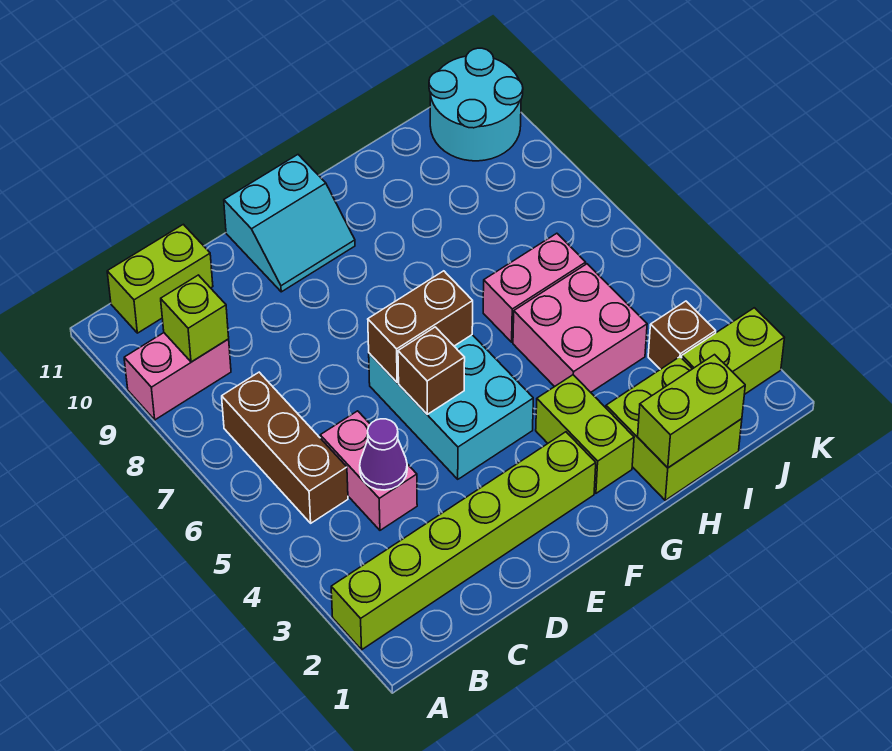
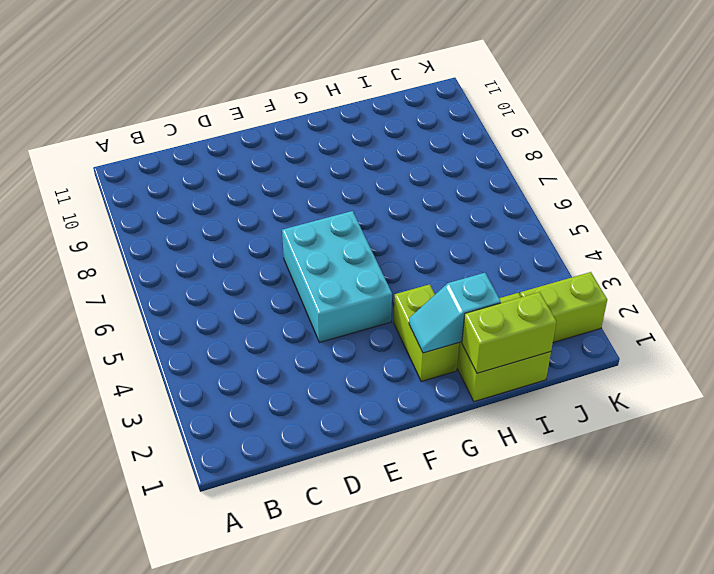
cyan slope G2:H2 level 2 top H -> none
none -> lime brick A2:F2 level 1
none -> pink brick A9:B9 level 1
none -> brown brick B5:B7 level 1

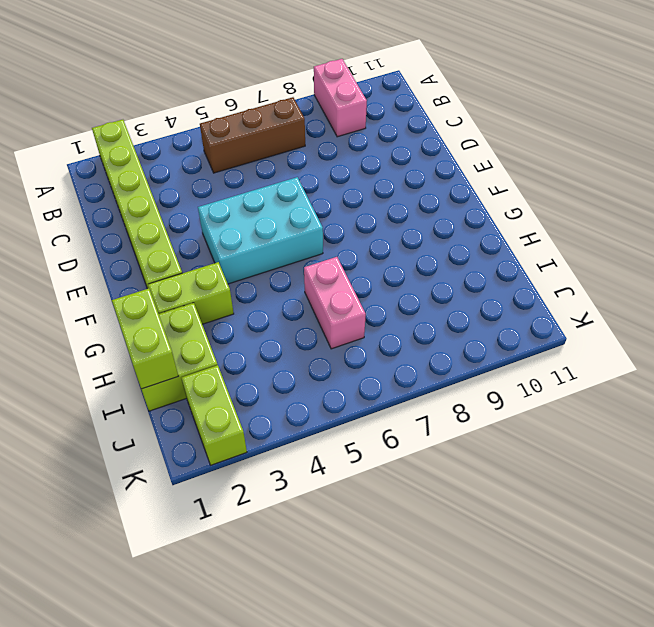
none -> lime brick B11:C11 level 1
none -> pink brick C4:C5 level 1
none -> cyan slope E10:F11 level 1 top 11

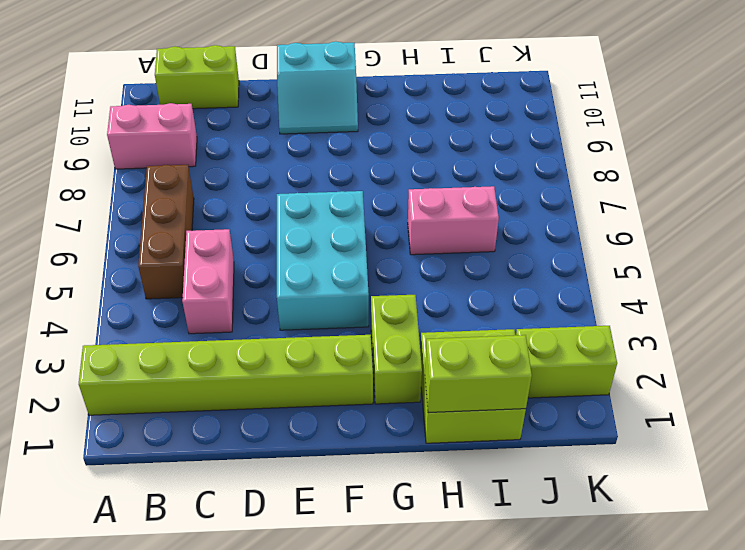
none -> pink brick H4:I5 level 1
none -> brown brick J3 level 1
none -> cyan round brick J10:K11 level 1

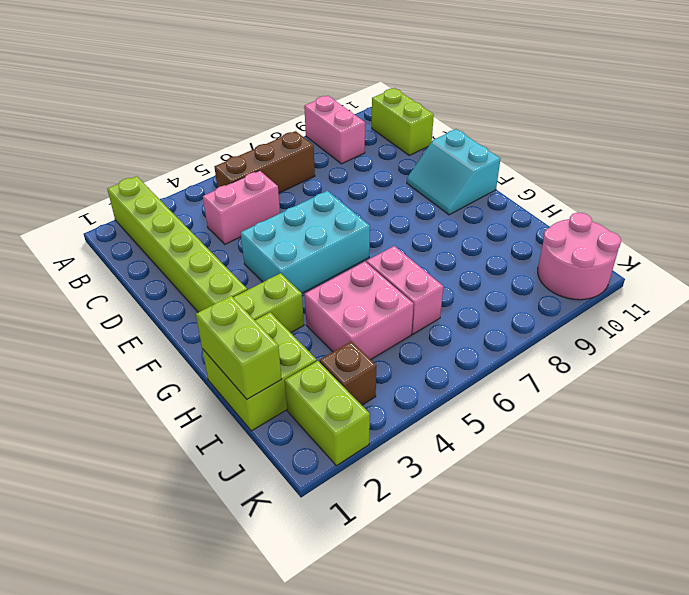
pink round brick J10:K11 level 1 -> cyan round brick J10:K11 level 1
none -> lime brick B9 level 2
none -> purple cone C4 level 2
none -> brown brick E5 level 2

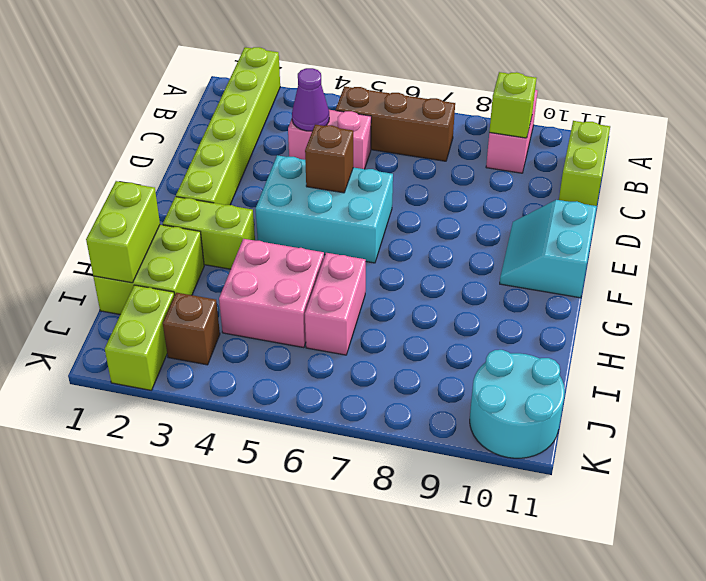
none -> brown brick E6:F6 level 2

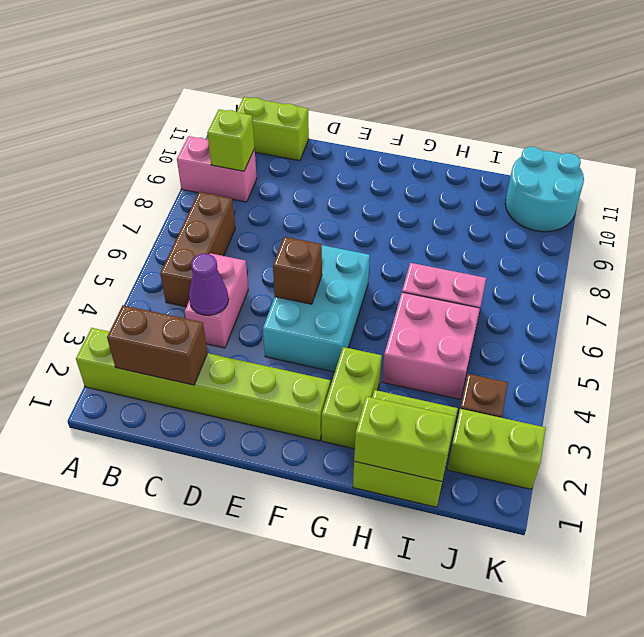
brown brick B2:C2 level 2 -> brown brick E6:F6 level 2
none -> cyan slope E10:F11 level 1 top 11

